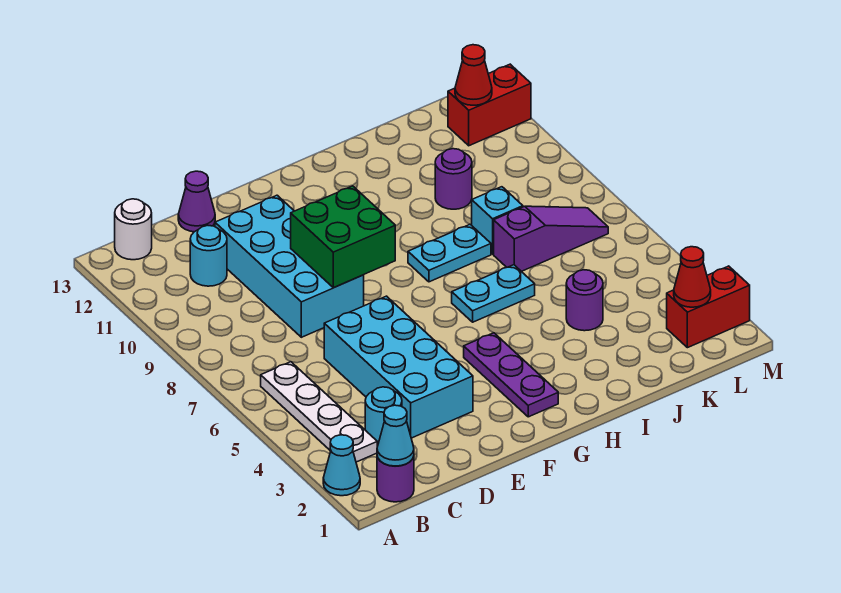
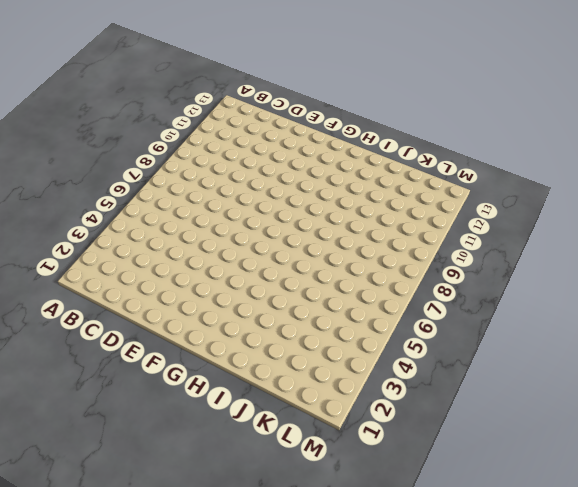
none -> cyan cone A2 level 1
none -> purple round brick B1 level 1
none -> white plate B3:B6 level 1

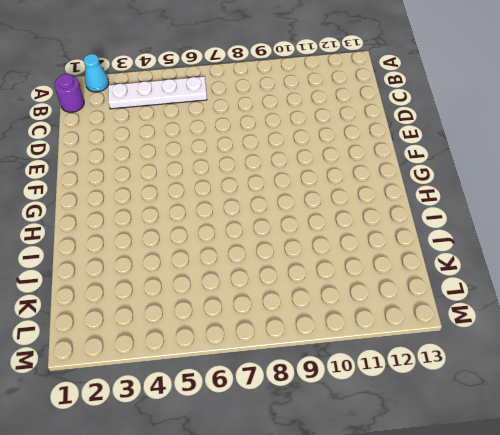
none -> white round brick B13 level 1
none -> cyan round brick C3 level 1
none -> cyan round brick C11 level 1

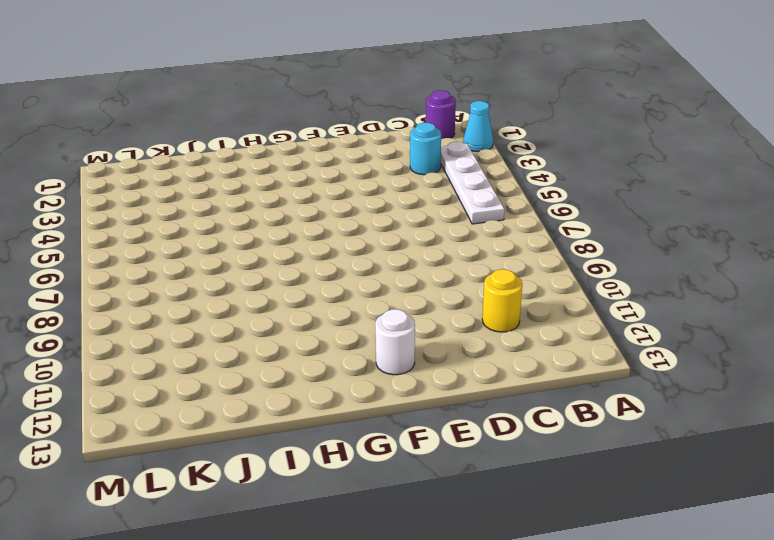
yellow round brick C11 level 1 -> cyan round brick C11 level 1
white round brick F12 level 1 -> white round brick B13 level 1
none -> cyan brick D3:E6 level 1
none -> cyan brick D8:E11 level 1
none -> purple cone D13 level 1

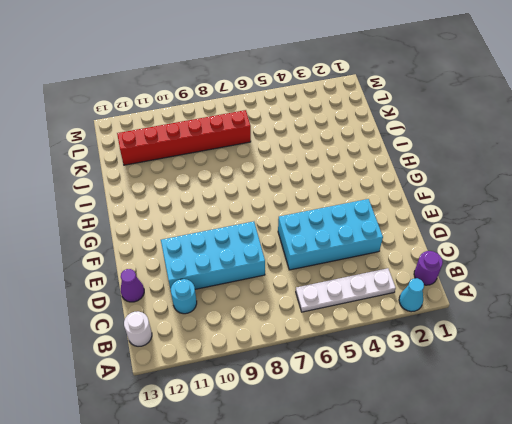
red brick K7:K12 level 1 -> purple slope J7:L7 level 1 top J
none -> cyan round brick C3 level 1
none -> purple plate G2:G4 level 1
none -> cyan plate H6:I6 level 1

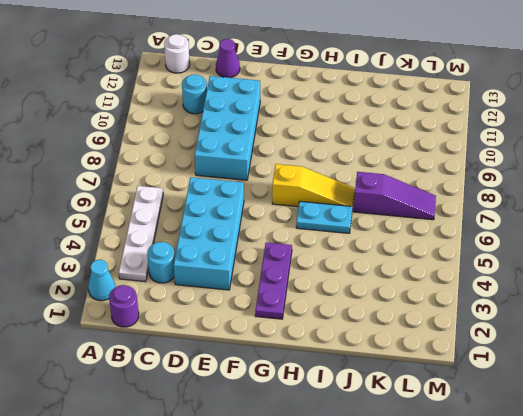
yellow slope G7:I7 level 1 top G -> none
none -> cyan plate H8:I8 level 1
none -> purple round brick J4 level 1
none -> cyan brick J8 level 1

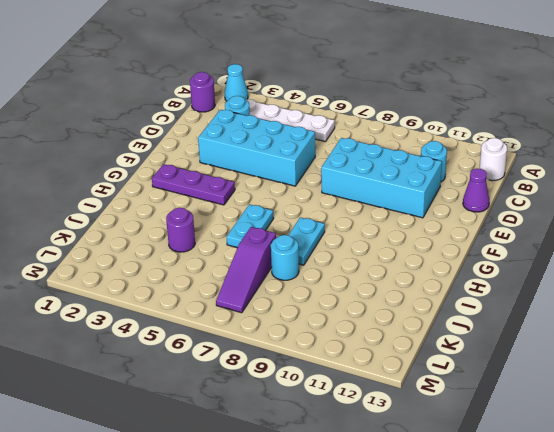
cyan round brick J8 level 1 -> cyan brick J8 level 1
none -> purple round brick J10 level 1
none -> red brick L2:M2 level 1
none -> red brick L12:M12 level 1

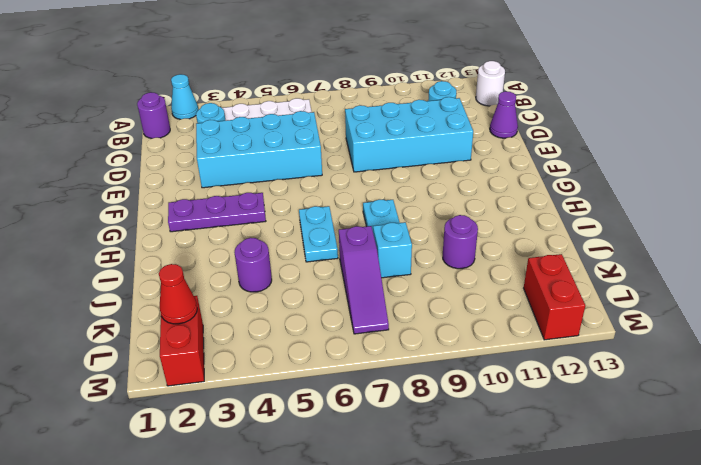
none -> cyan cone B1 level 2
none -> green brick E8:F9 level 2
none -> red cone L12 level 2

